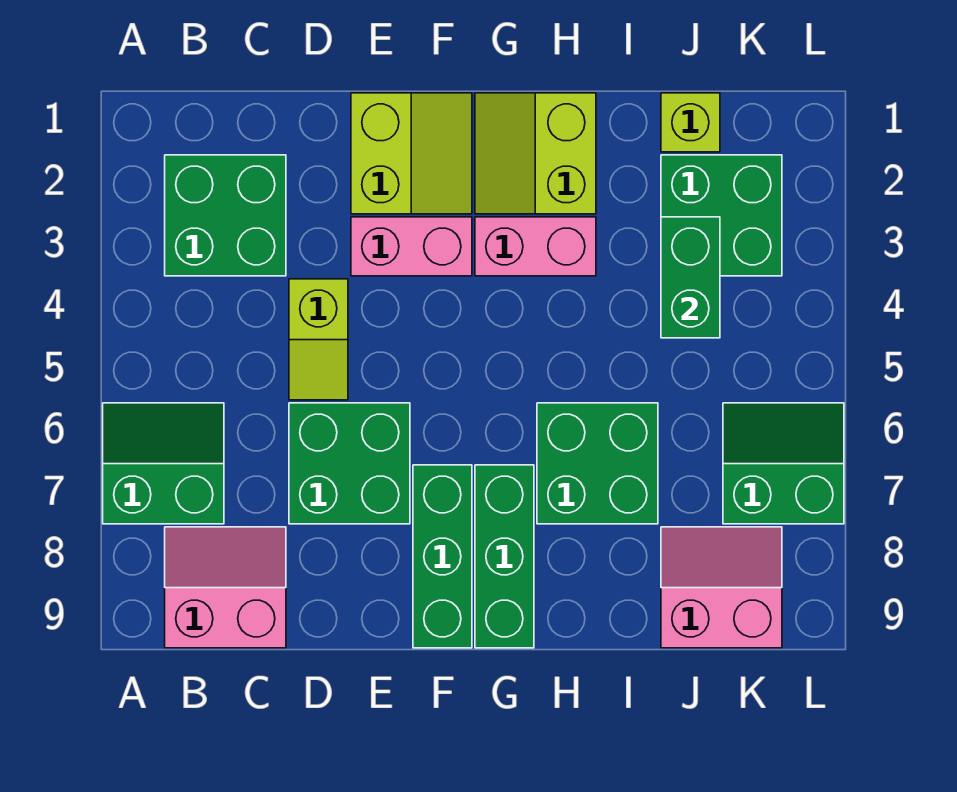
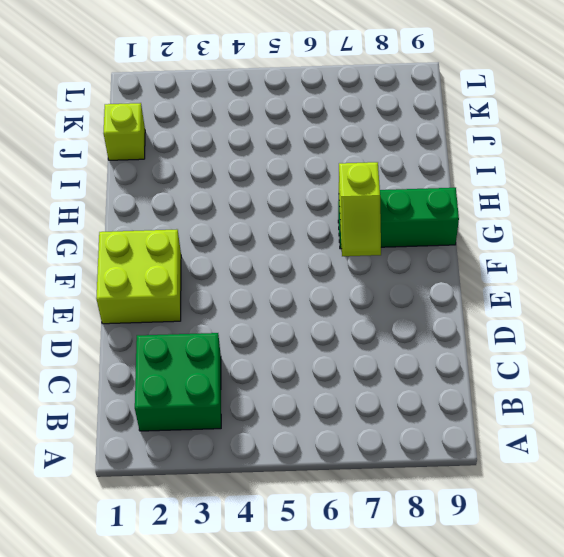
lime brick E1:F2 level 1 -> lime slope E1:F2 level 1 top E
lime slope F7:G7 level 2 top G -> lime slope D4:D5 level 1 top 4
none -> green slope A6:B7 level 1 top 7
none -> pink slope B8:C9 level 1 top 9
none -> green brick D6:E7 level 1

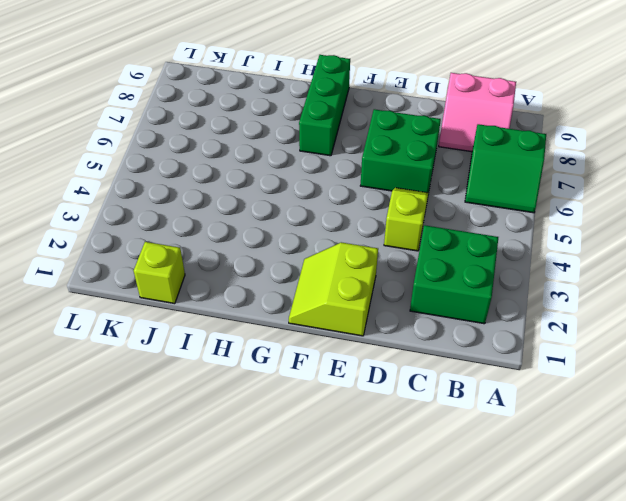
none -> pink brick E3:F3 level 1
none -> green brick F7:F9 level 1
none -> lime slope G1:H2 level 1 top H

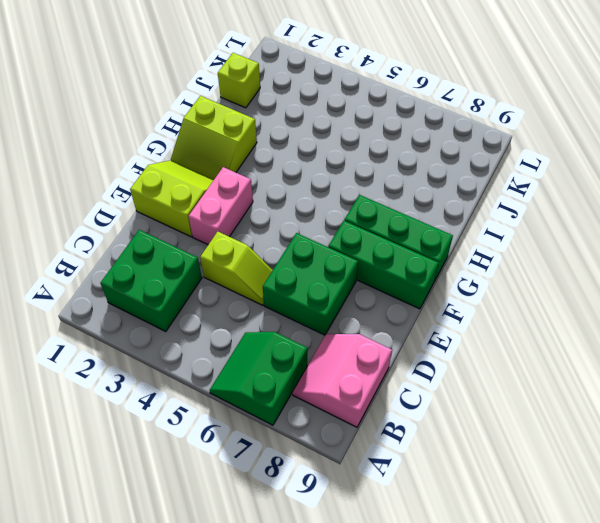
none -> pink brick G3:H3 level 1
none -> green brick H6:I7 level 1
none -> green brick J2:K3 level 1

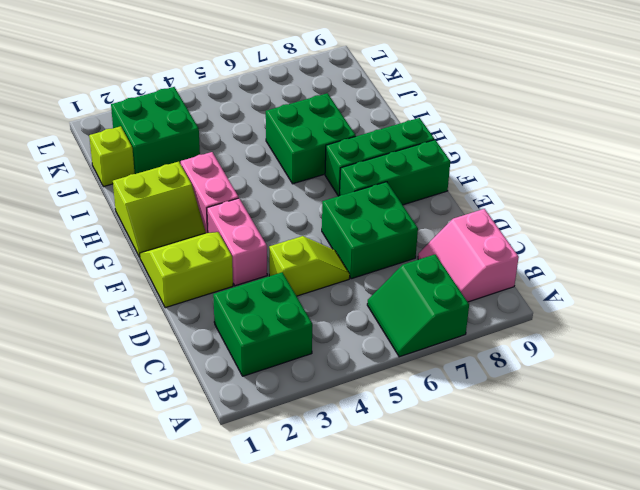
none -> pink slope J8:K9 level 1 top 9
none -> green slope K6:L7 level 1 top 7
none -> green brick J3:J4 level 2

